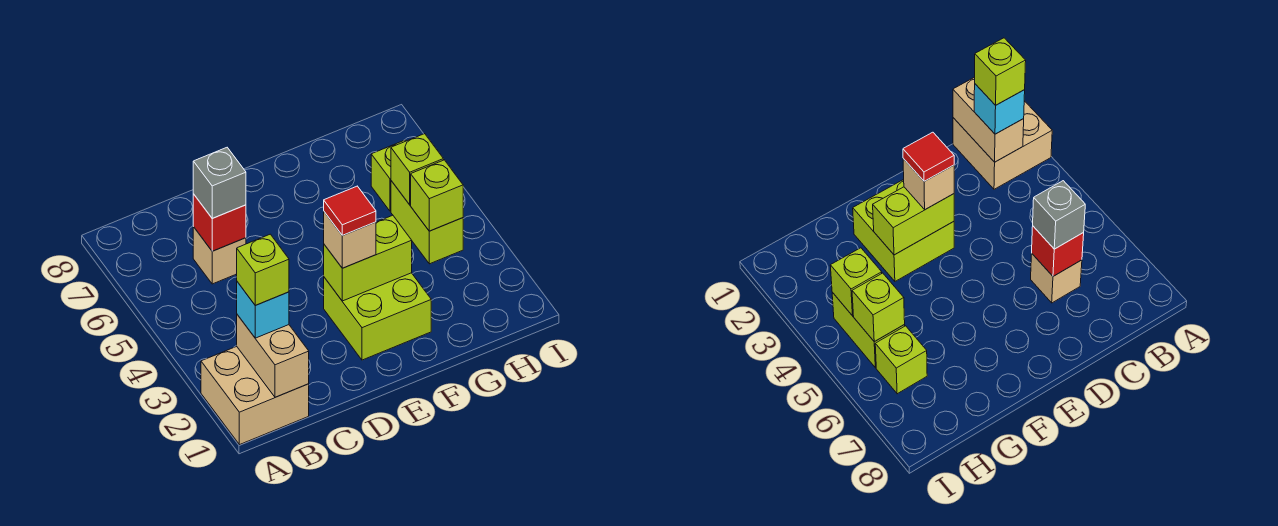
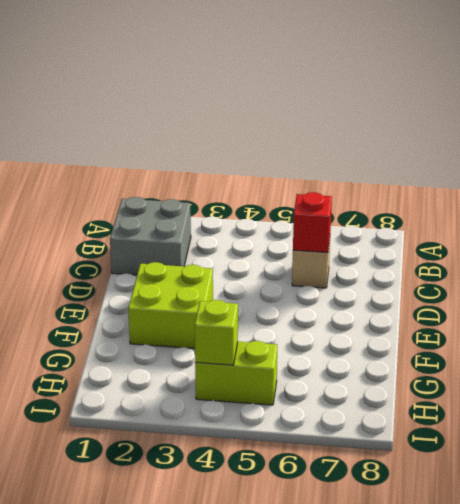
grey brick B1:C2 level 1 -> tan brick A1:B2 level 1
none -> lime brick H6 level 1
none -> tan brick B1:B2 level 2
none -> lime brick E3:F3 level 2

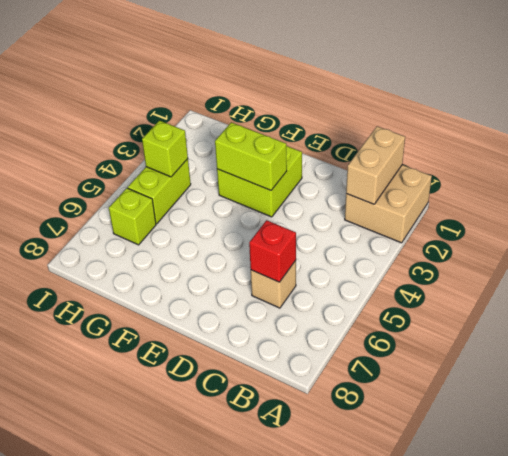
none -> lime brick H5 level 2
none -> cyan brick B2 level 3
none -> grey brick C6 level 3

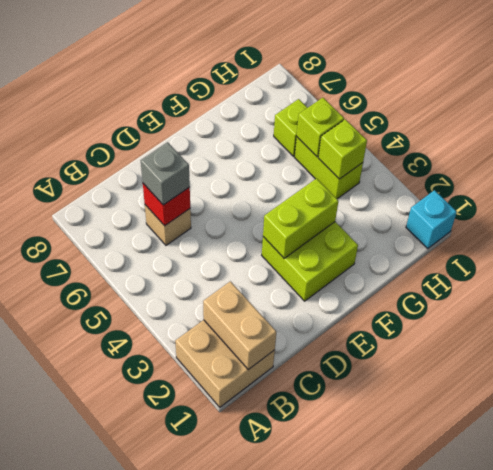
cyan brick I1 level 1 -> cyan brick B2 level 3
none -> tan brick E3 level 3
none -> lime brick B2 level 4
none -> red tile E3 level 4

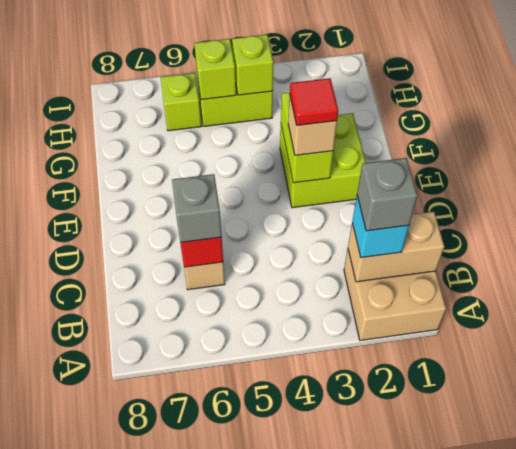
grey brick B2 level 4 -> lime brick B2 level 4

